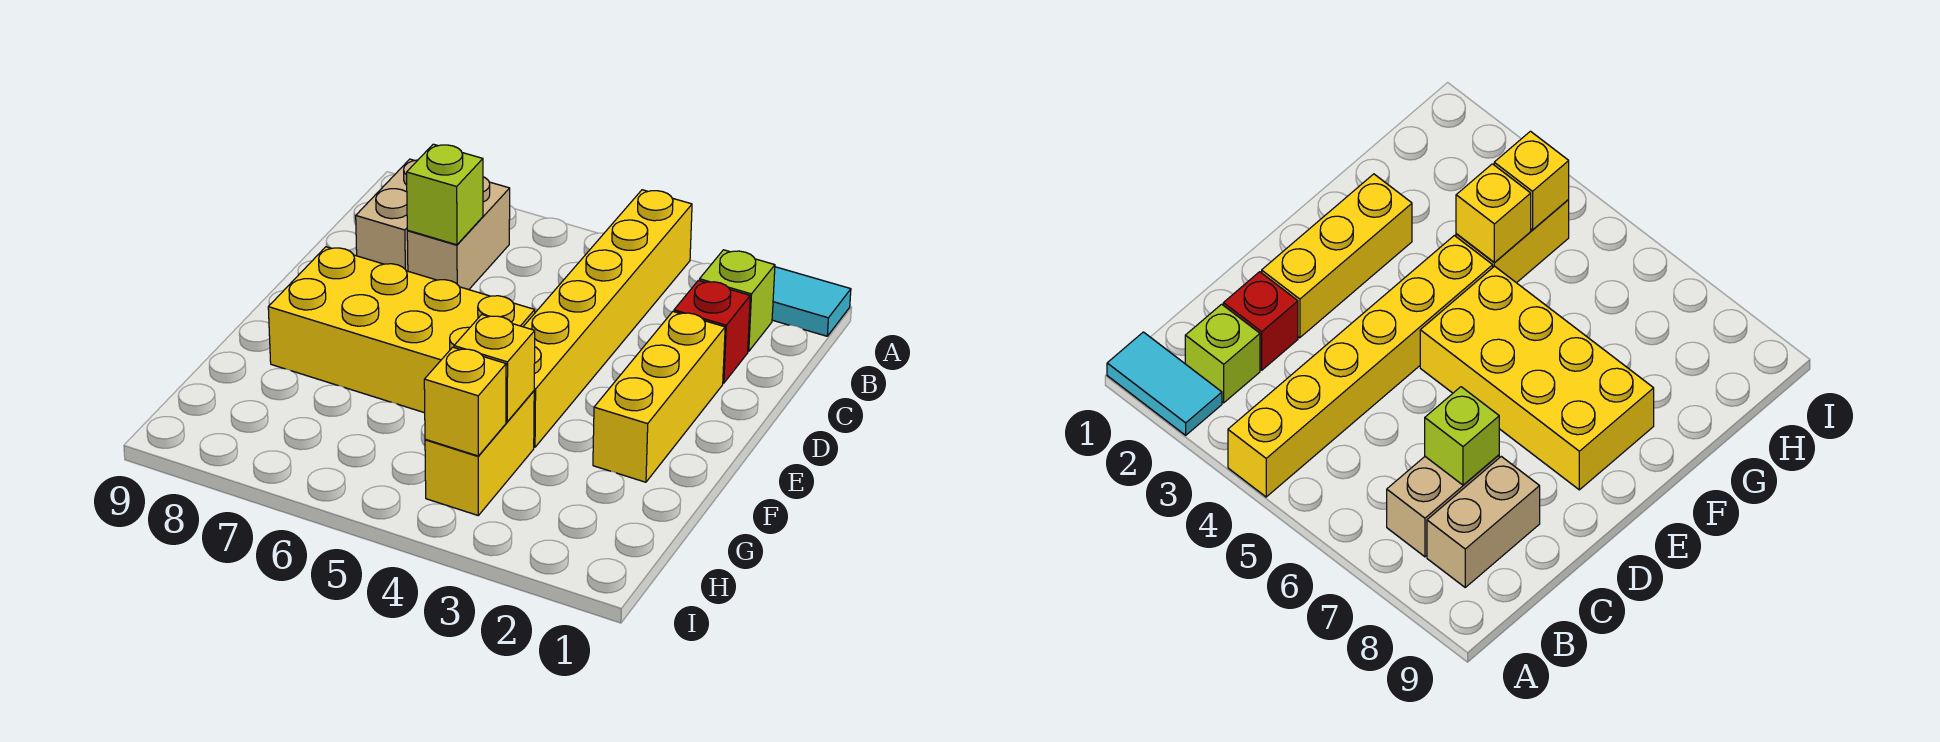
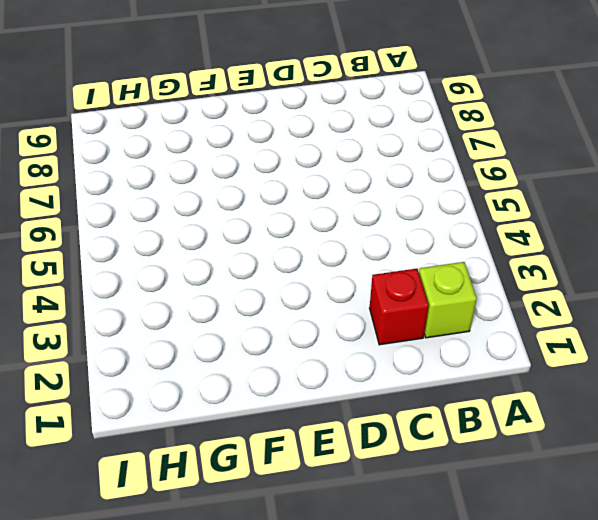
none -> cyan tile A1:A2 level 1
none -> yellow brick A4:F4 level 1
none -> tan brick B7:C7 level 1

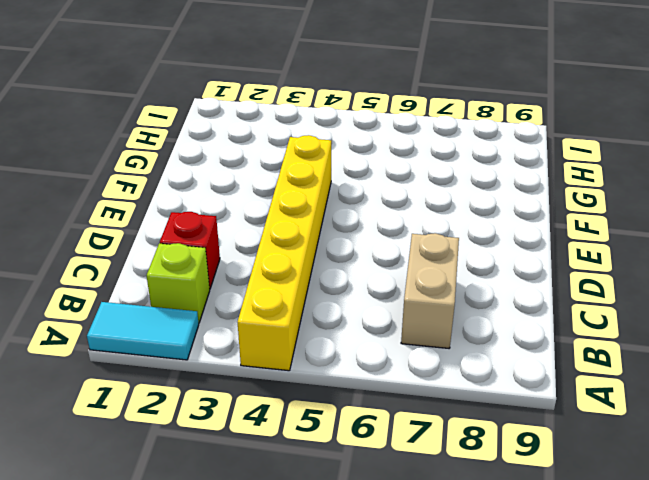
none -> tan brick B8:C8 level 1
none -> yellow brick D2:F2 level 1
none -> yellow brick E5:F8 level 1

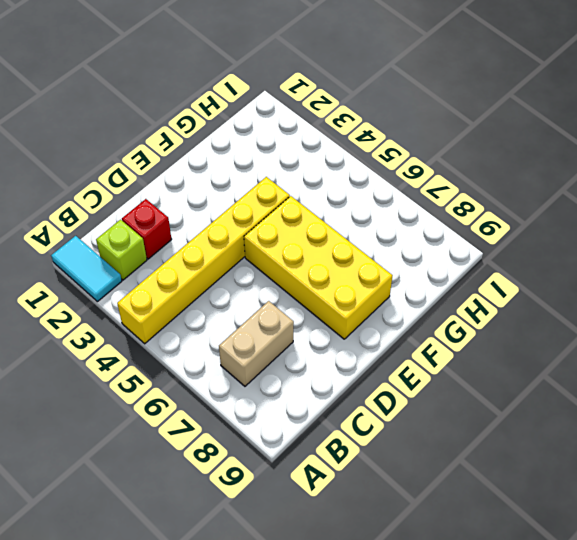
none -> tan brick B8:C8 level 1
none -> yellow brick D2:F2 level 1
none -> yellow brick G4:H4 level 1

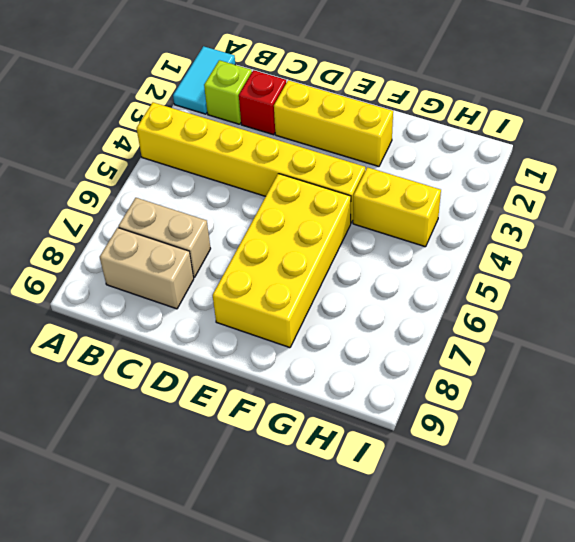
none -> lime brick C7 level 2
none -> yellow brick G4 level 2
none -> yellow brick H4 level 2

